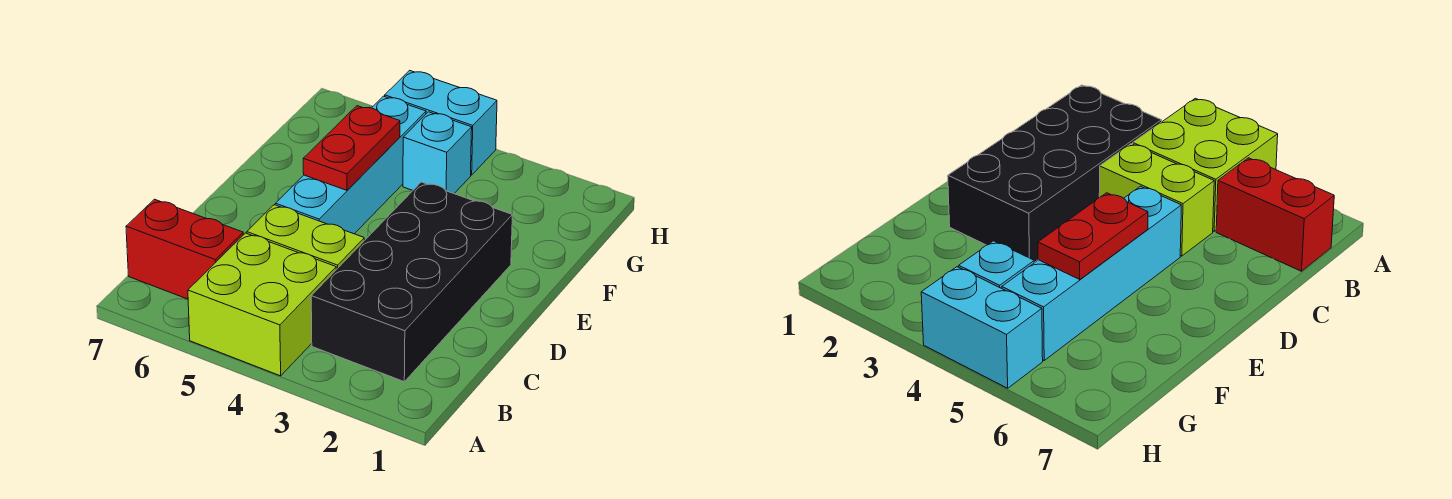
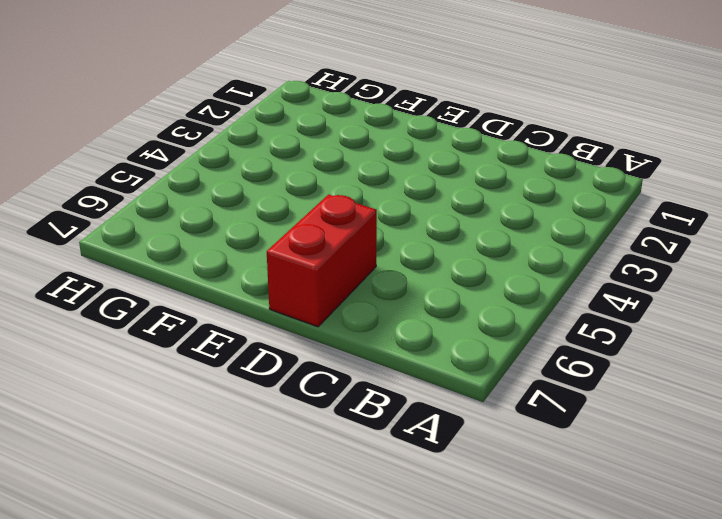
red brick D6:D7 level 1 -> red brick B6:B7 level 1
none -> lime brick A4:B5 level 1
none -> black brick B2:E3 level 1

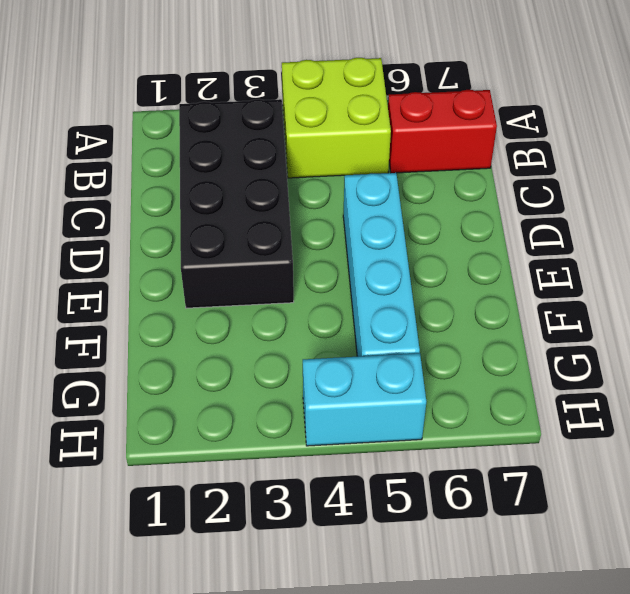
none -> lime brick C4:C5 level 1
none -> cyan brick G4 level 1

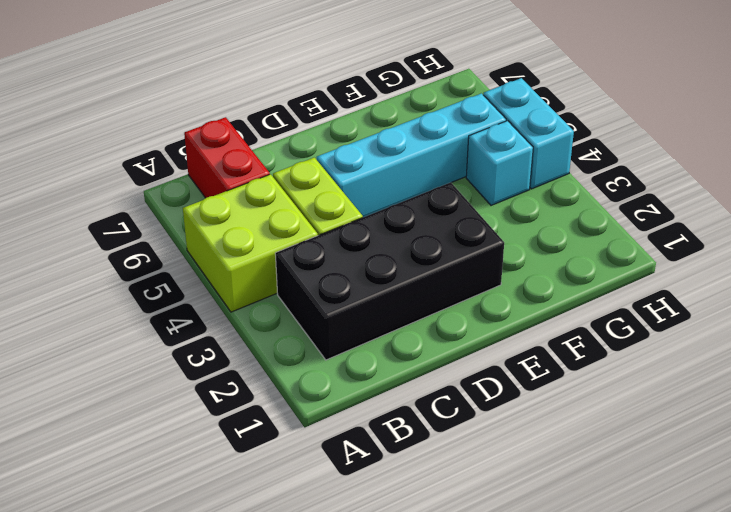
none -> red plate E5:F5 level 2

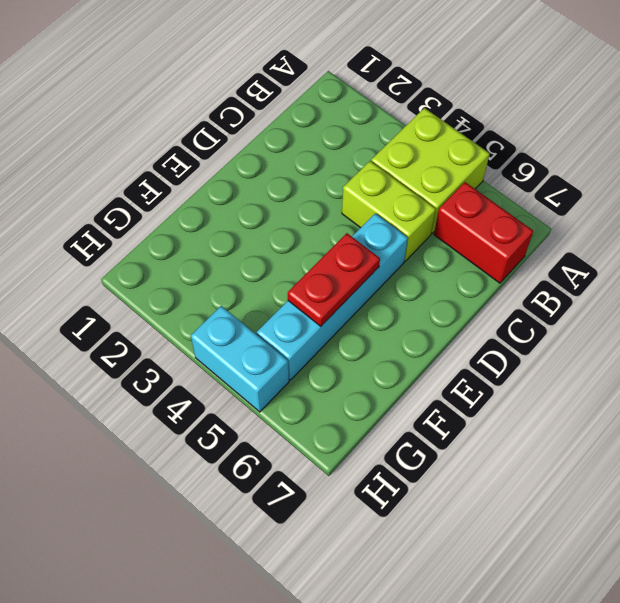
none -> black brick B2:E3 level 1
none -> cyan brick G4 level 1

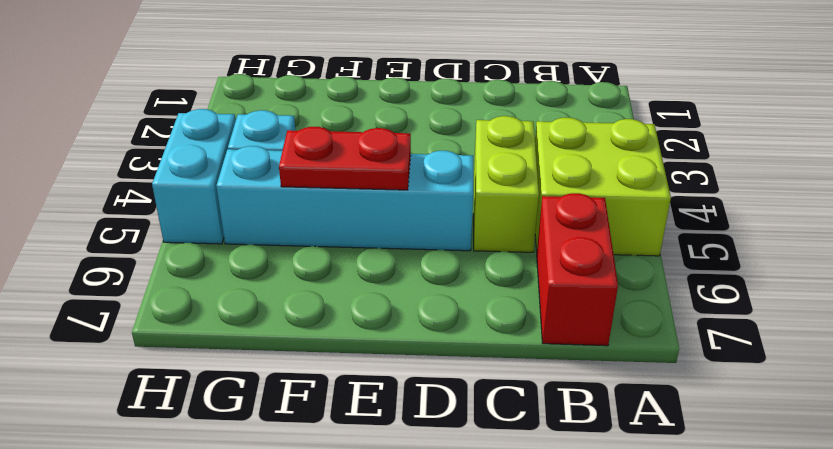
none -> black brick B2:E3 level 1

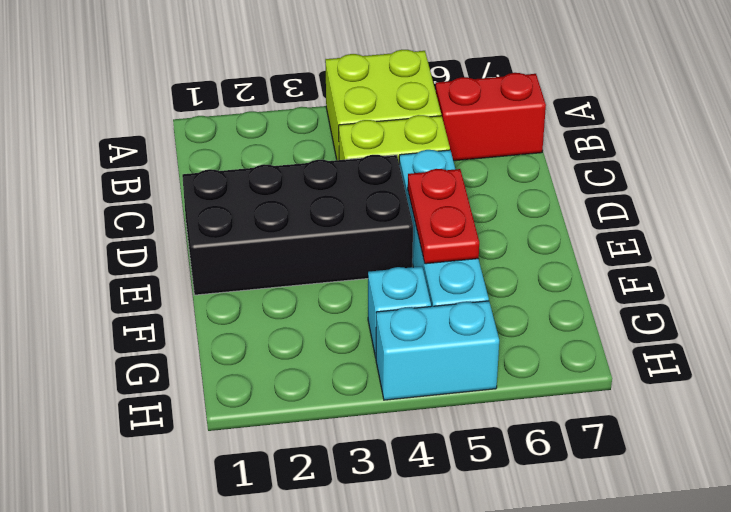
black brick D1:E4 level 1 -> black brick B2:E3 level 1

